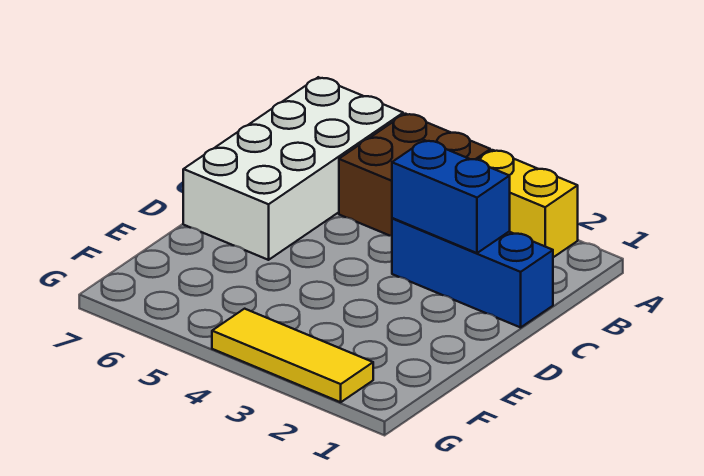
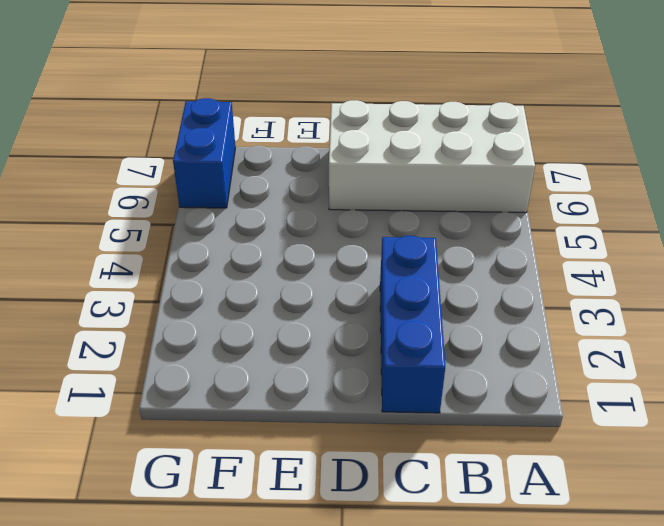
blue brick G6:G7 level 1 -> blue brick C2:C3 level 2
none -> yellow brick A2:A3 level 1
none -> brown brick A4:B5 level 1

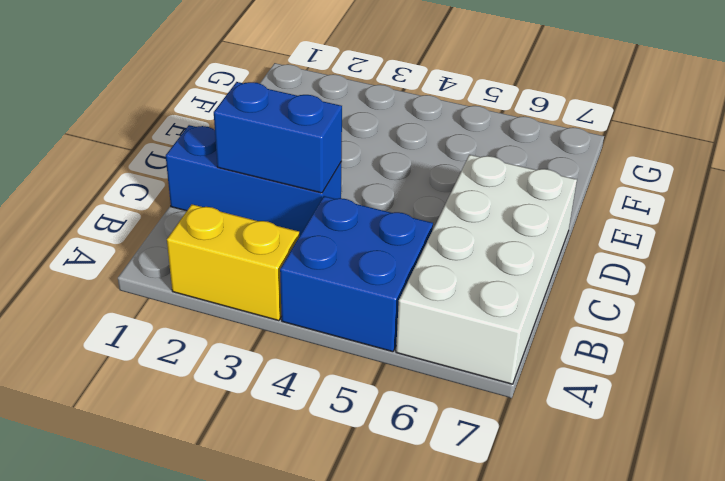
blue brick A4:B5 level 1 -> brown brick A4:B5 level 1
none -> yellow tile G2:G4 level 1

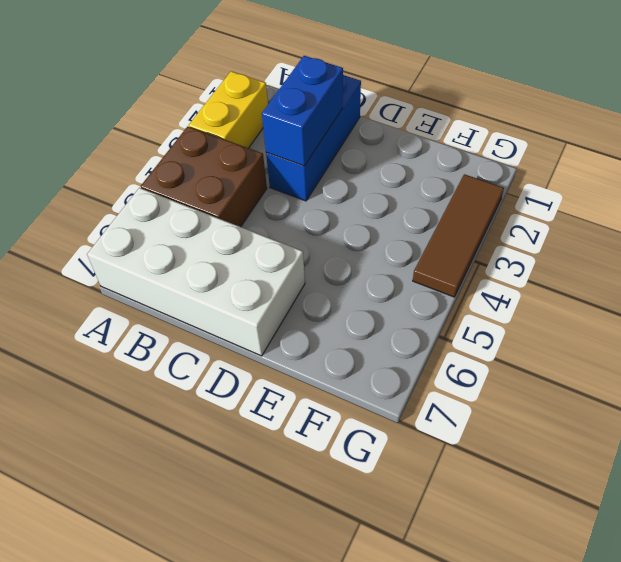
brown tile G2:G4 level 1 -> yellow tile G2:G4 level 1

